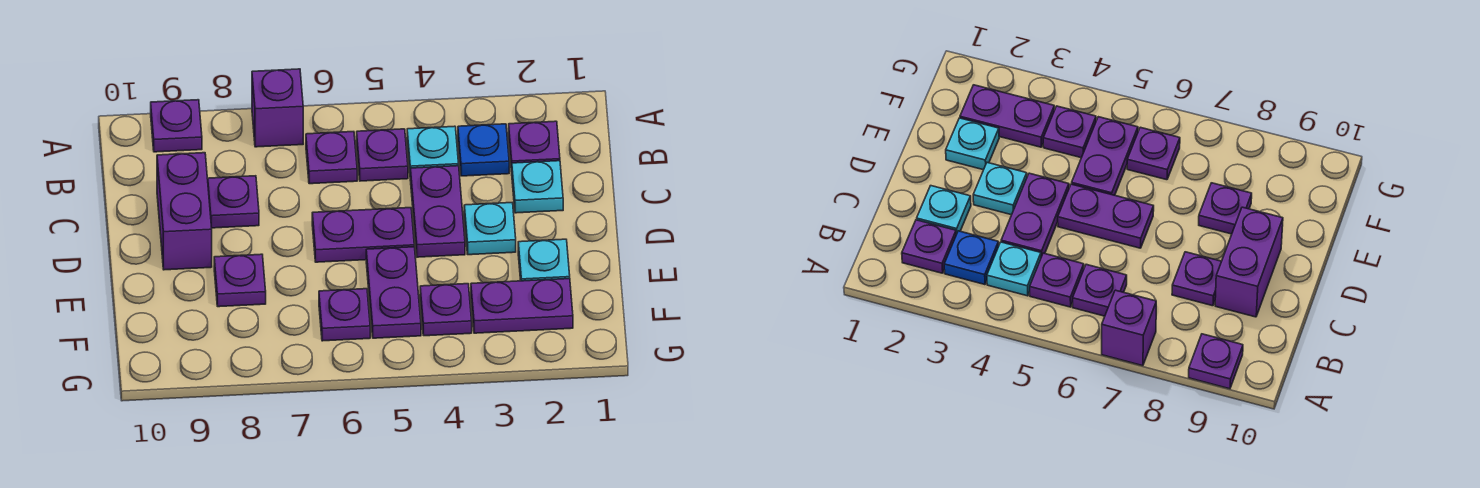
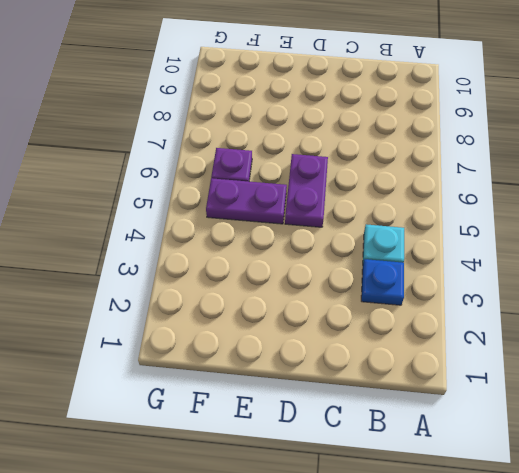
none -> purple brick A7 level 1
none -> purple plate A9 level 1
none -> purple plate B2 level 1

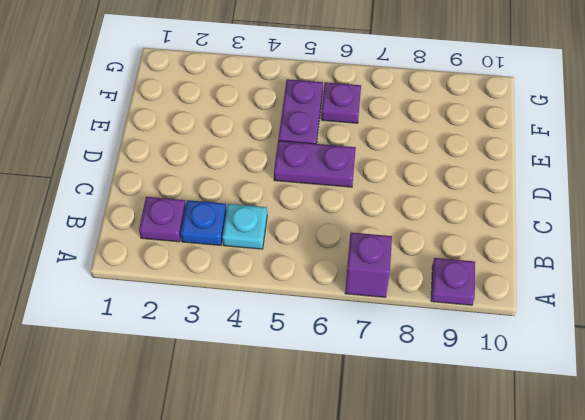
none -> purple plate B5 level 1
none -> purple plate B6 level 1
none -> cyan plate C2 level 1

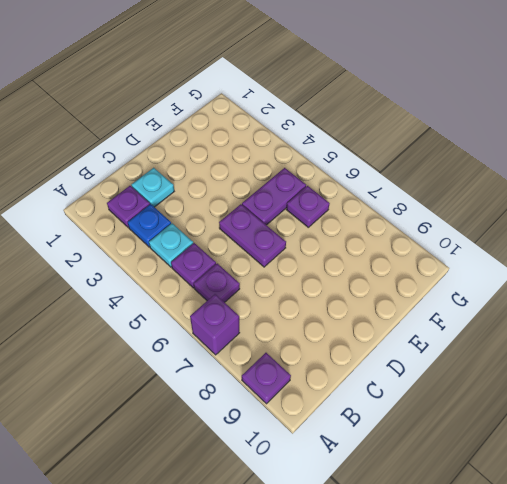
none -> purple plate C4:D4 level 1
none -> purple plate C8 level 1
none -> purple brick C9:D9 level 1

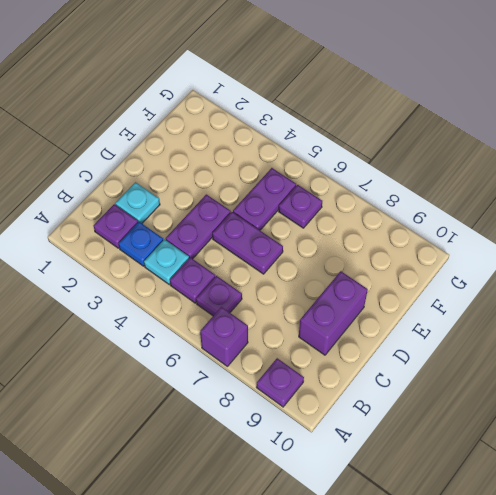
none -> purple plate C8 level 1
none -> cyan plate D3 level 1
none -> cyan plate E2 level 1

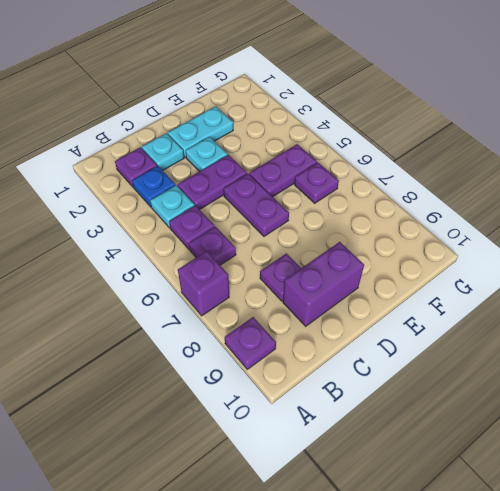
cyan plate D2:E2 level 1 -> cyan plate E2 level 1
none -> purple plate E8 level 1
none -> purple plate F2:F3 level 1
none -> purple plate F4 level 1

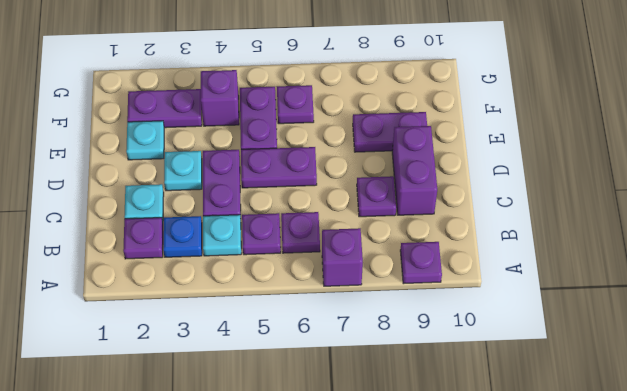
purple plate E8:E9 level 1 -> purple plate E8 level 1
purple brick F4 level 1 -> purple plate F4 level 1

